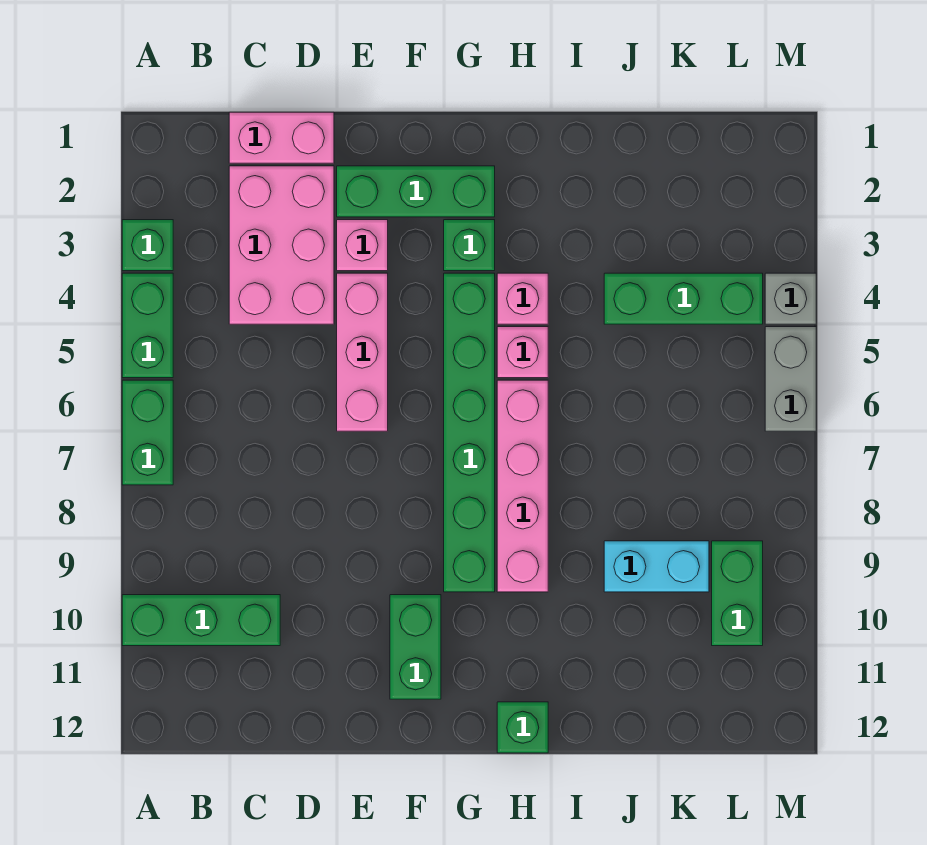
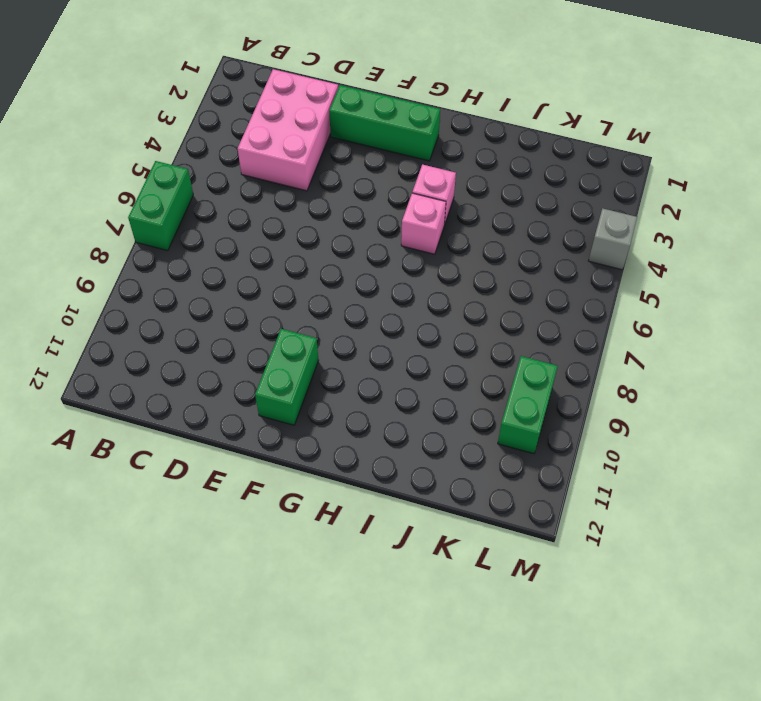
none -> green brick A3 level 1
none -> green brick A4:A5 level 1
none -> green brick A10:C10 level 1

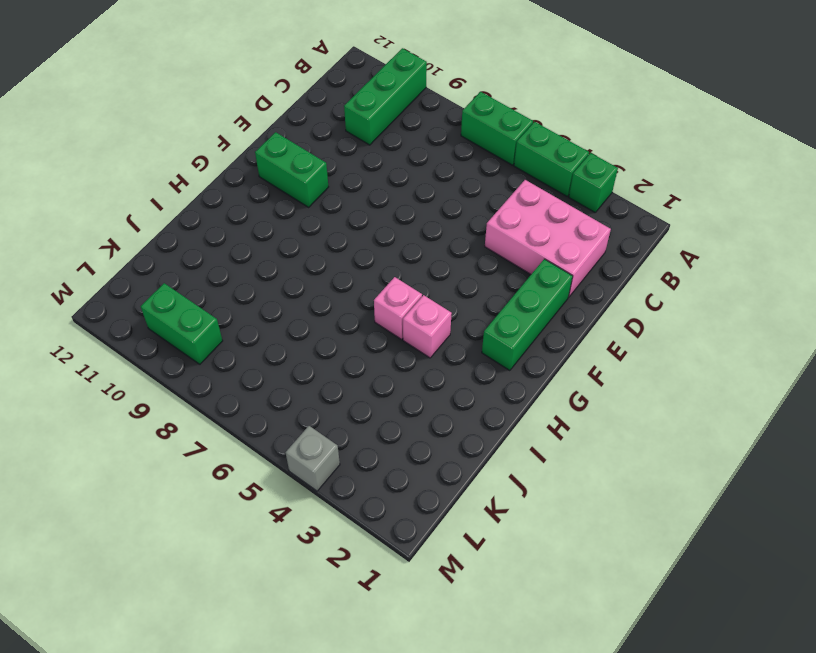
none -> pink brick C1:D1 level 1
none -> pink brick E3 level 1
none -> pink brick E4:E6 level 1

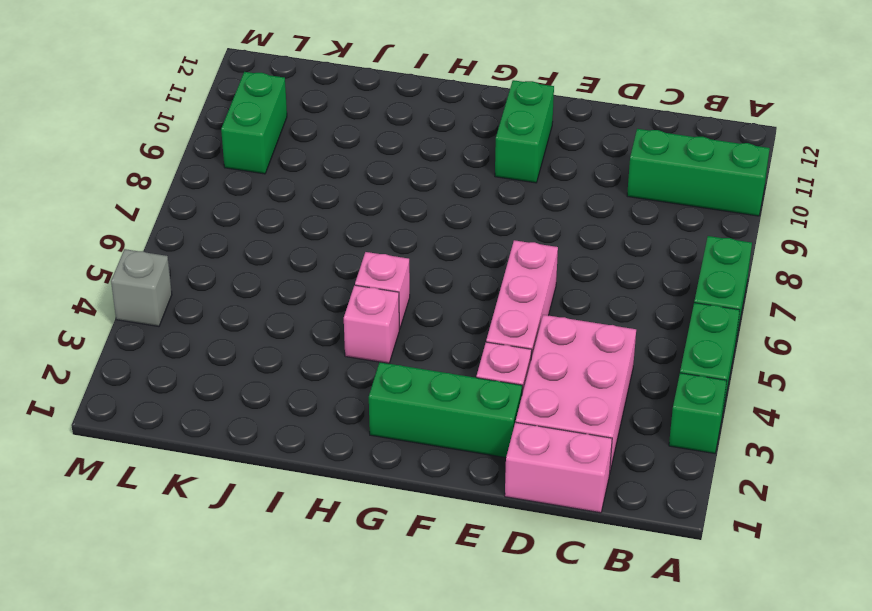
none -> green brick G3 level 1
none -> green brick G4:G9 level 1
none -> pink brick H6:H9 level 1

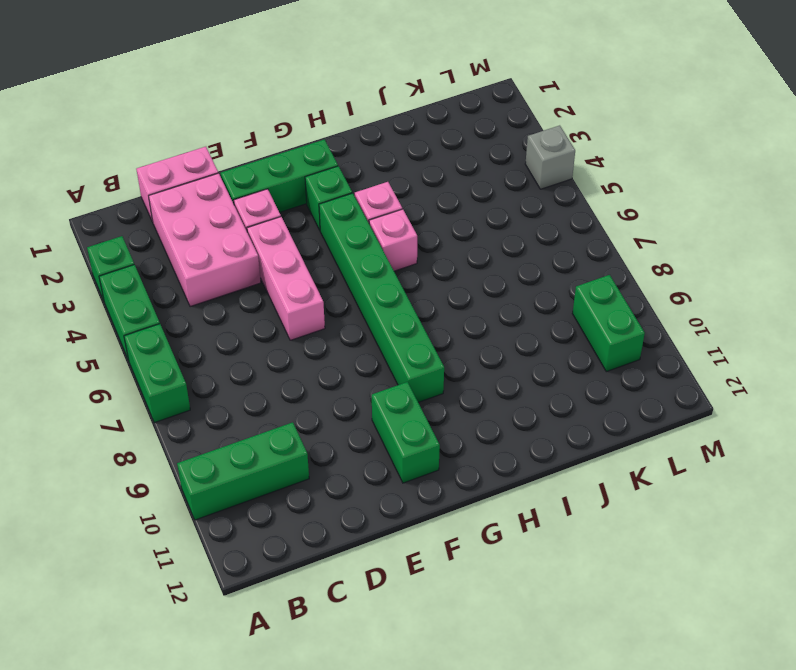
none -> pink brick H6:H9 level 1
none -> green brick H12 level 1
none -> green brick J4:L4 level 1

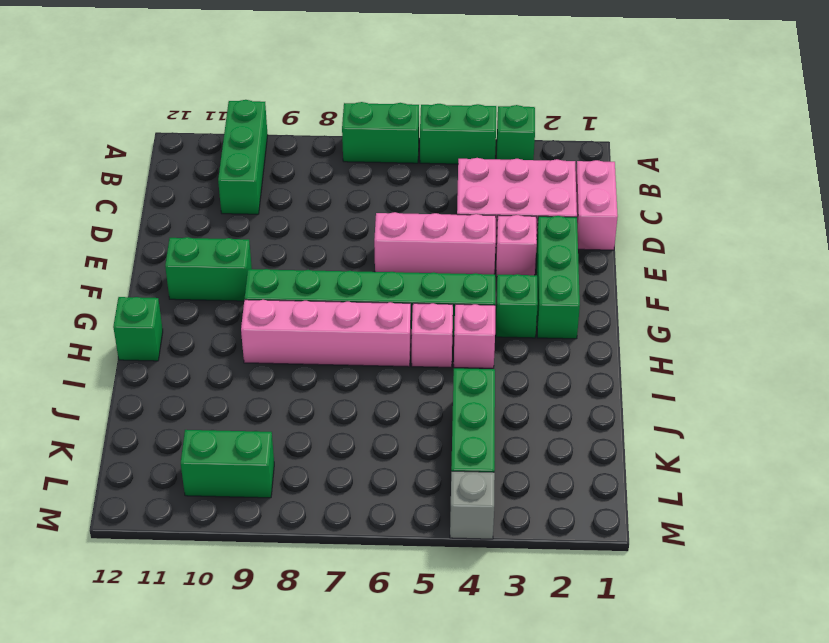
none -> cyan brick J9:K9 level 1
none -> grey brick M5:M6 level 1

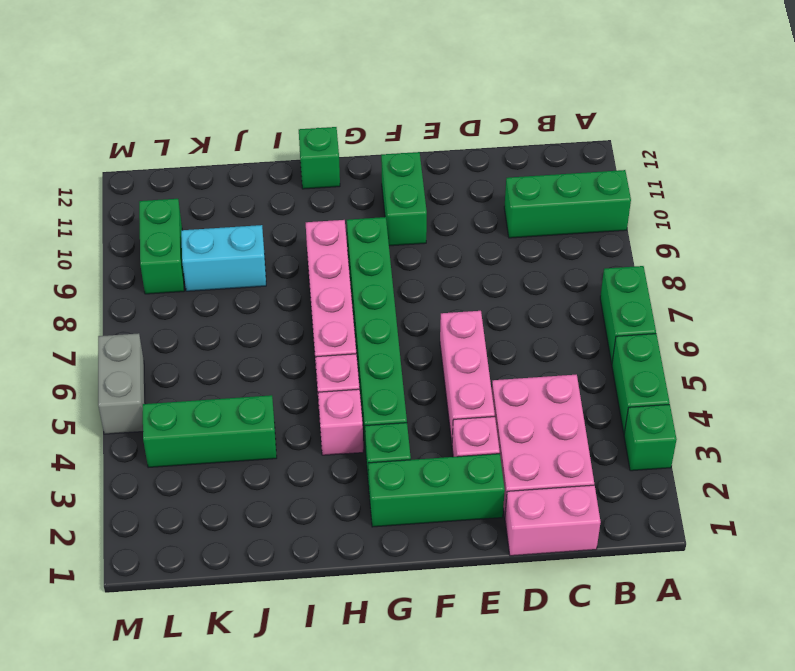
none -> grey brick M4 level 1

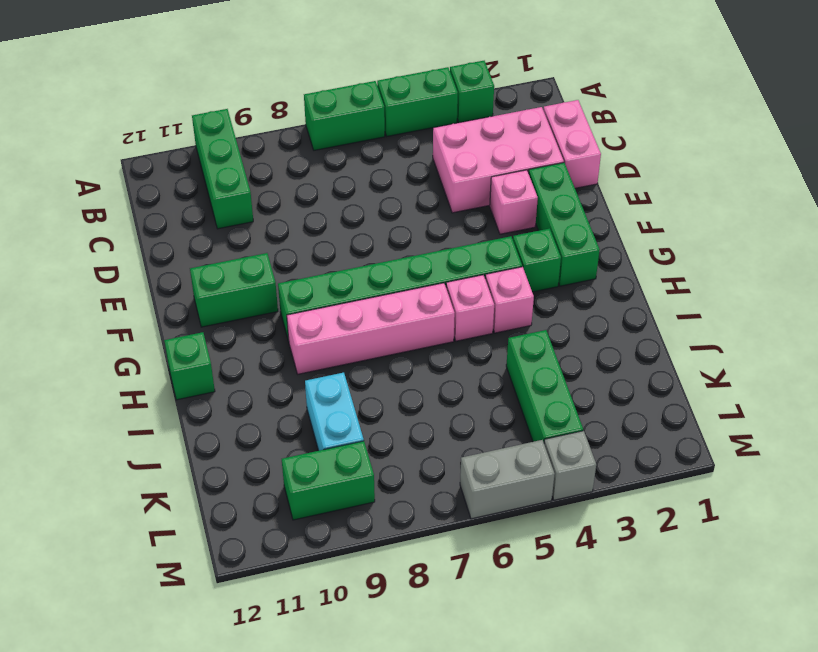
none -> pink brick E4:E6 level 1

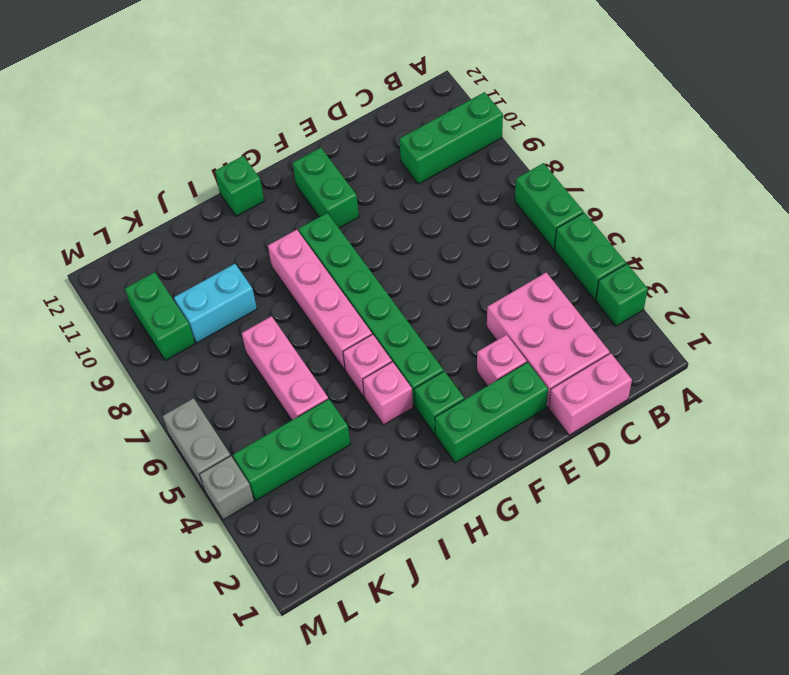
pink brick J5:J7 level 1 -> pink brick E4:E6 level 1

